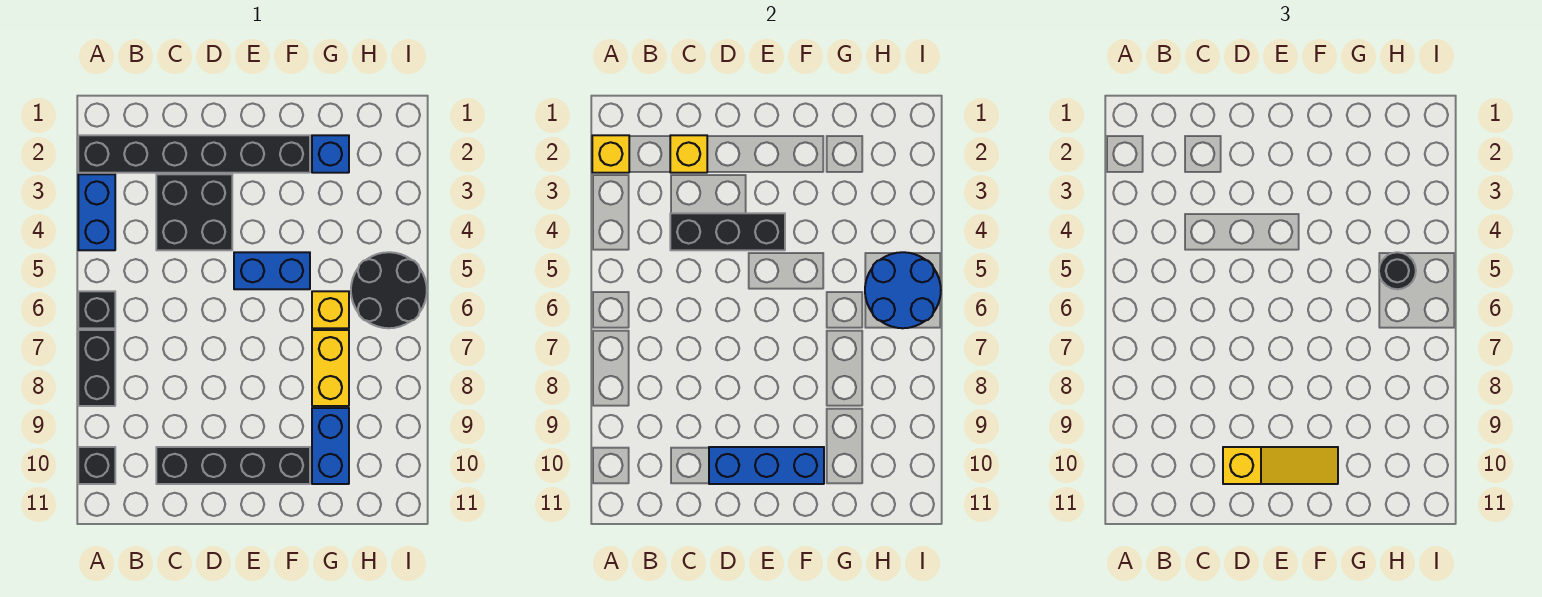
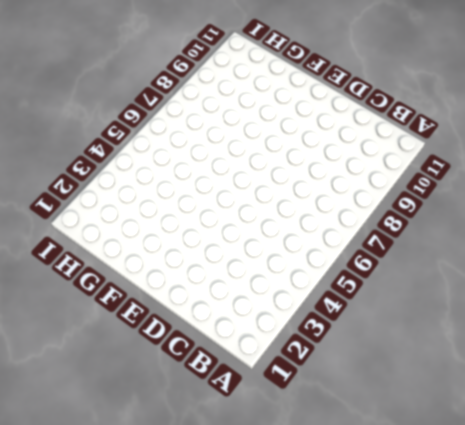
none -> black brick A2:F2 level 1
none -> blue brick A3:A4 level 1
none -> black brick A6 level 1

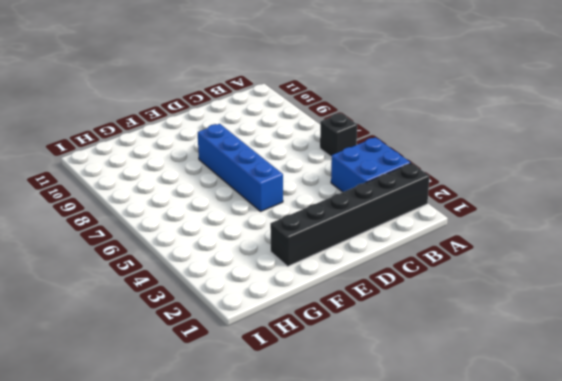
blue brick A3:B4 level 1 -> blue brick A3:A4 level 1
blue brick E5:E8 level 1 -> blue brick E5:F5 level 1
none -> black brick A7:A8 level 1
none -> black brick A10 level 1
none -> black brick C3:D4 level 1

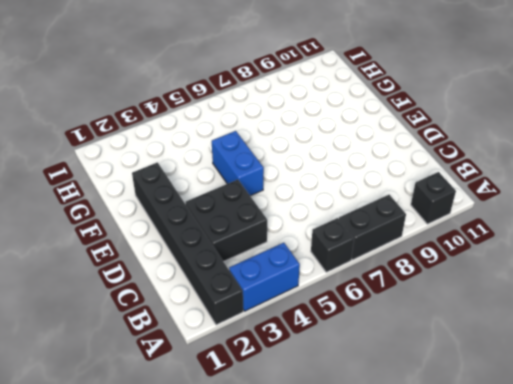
none -> black brick C10:F10 level 1
none -> blue brick G2 level 1
none -> yellow brick G6 level 1

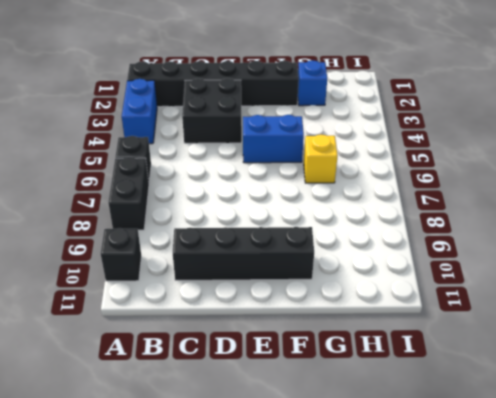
none -> yellow brick G7:G8 level 1
none -> blue brick G9:G10 level 1
none -> black round brick H5:I6 level 1

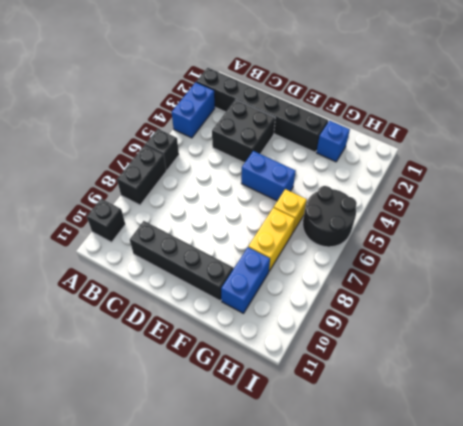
none -> yellow brick A2 level 2
none -> yellow brick C2 level 2
none -> black brick C4:E4 level 2

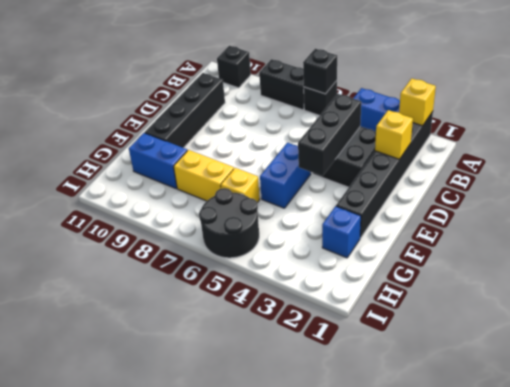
black brick A6 level 2 -> none
none -> blue brick D10:F10 level 2
none -> blue round brick H5:I6 level 2
none -> yellow slope D10:F10 level 3 top D

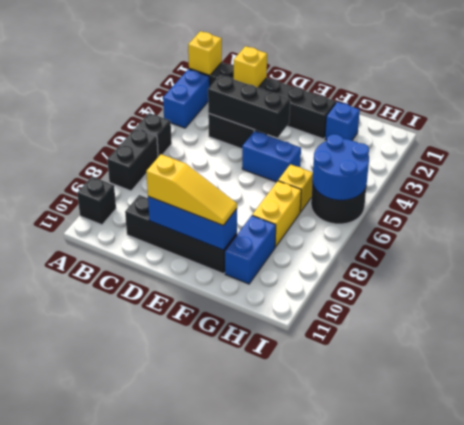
none -> black round brick H5 level 3

